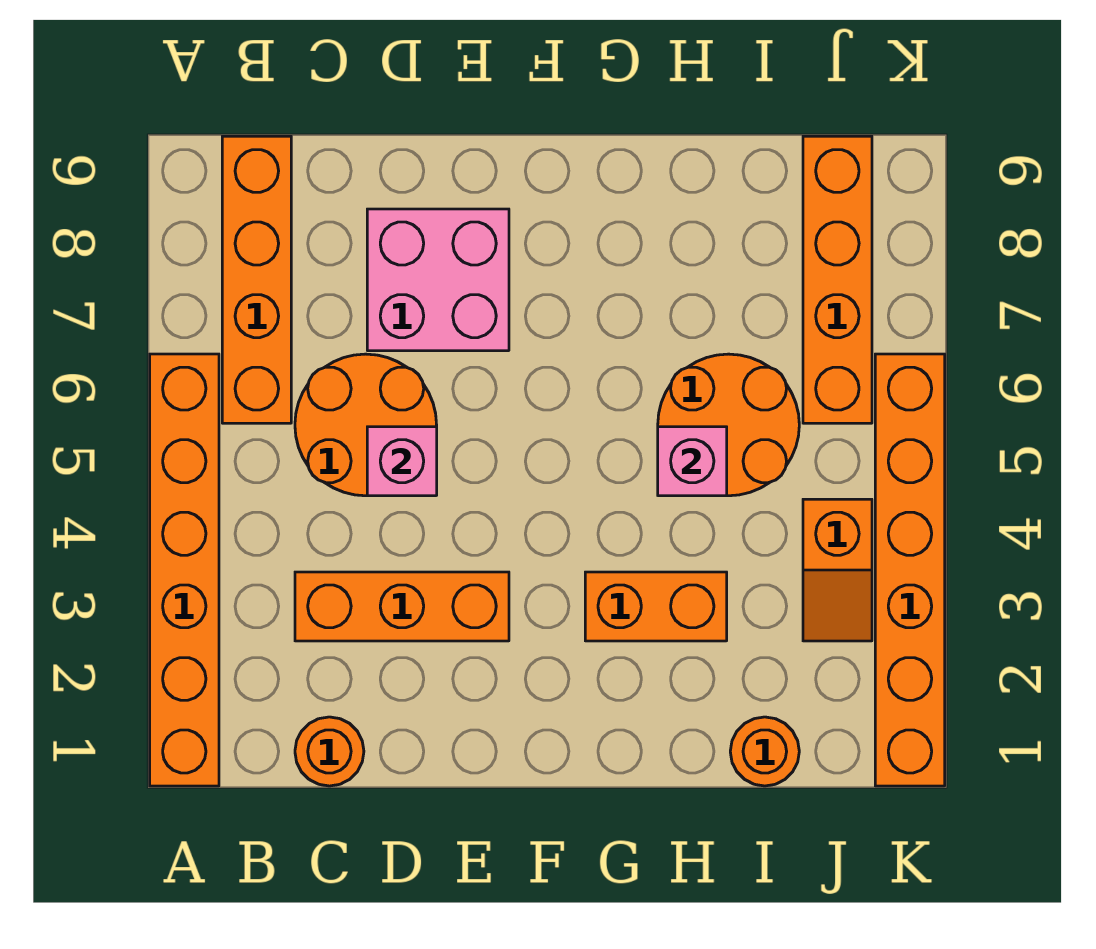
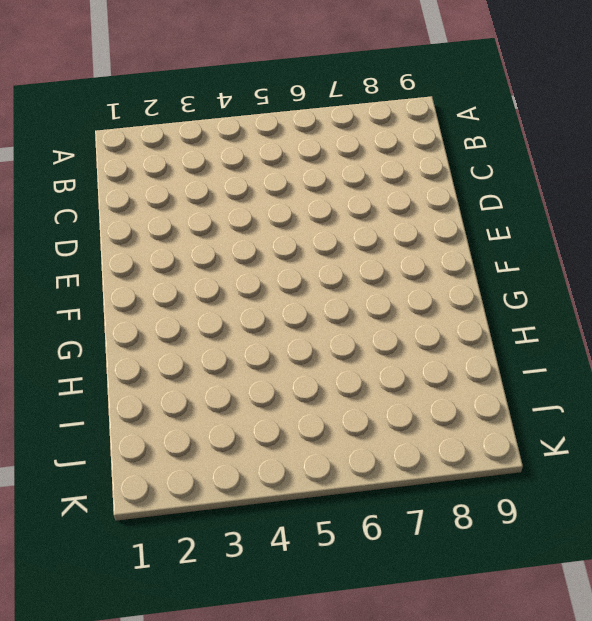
none -> orange brick A1:A6 level 1
none -> orange brick B6:B9 level 1
none -> orange round brick C1 level 1

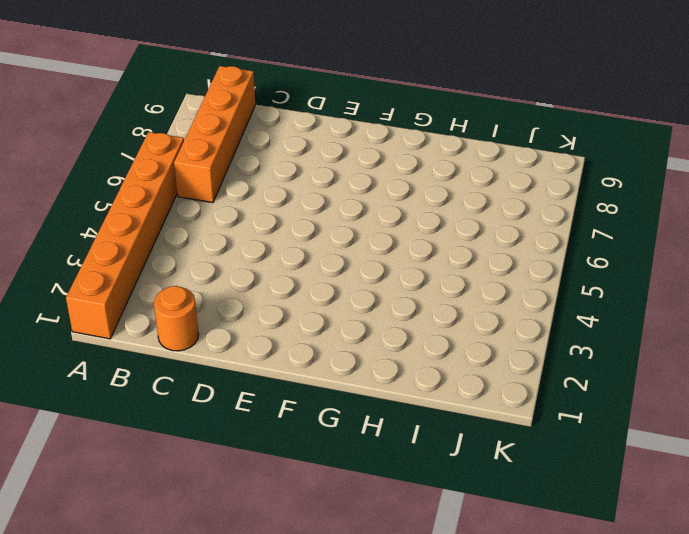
none -> orange brick C3:E3 level 1
none -> orange round brick C5:D6 level 1
none -> pink brick D7:E8 level 1

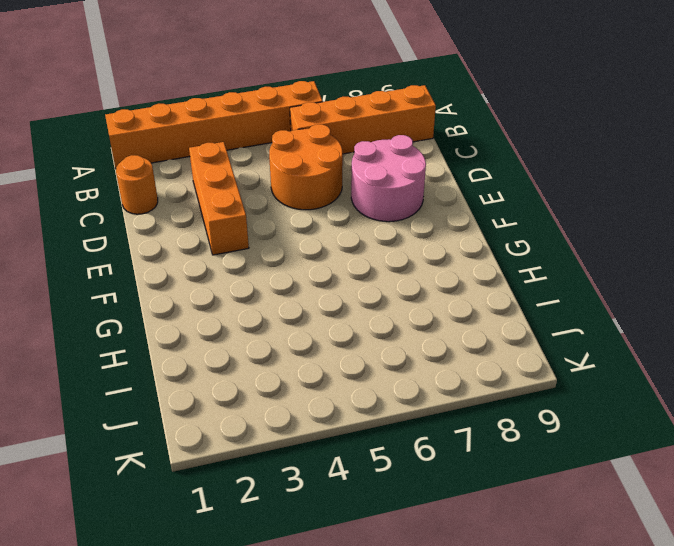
pink round brick D7:E8 level 1 -> pink brick D7:E8 level 1
none -> orange brick G3:H3 level 1
none -> orange round brick H5:I6 level 1
none -> orange round brick I1 level 1

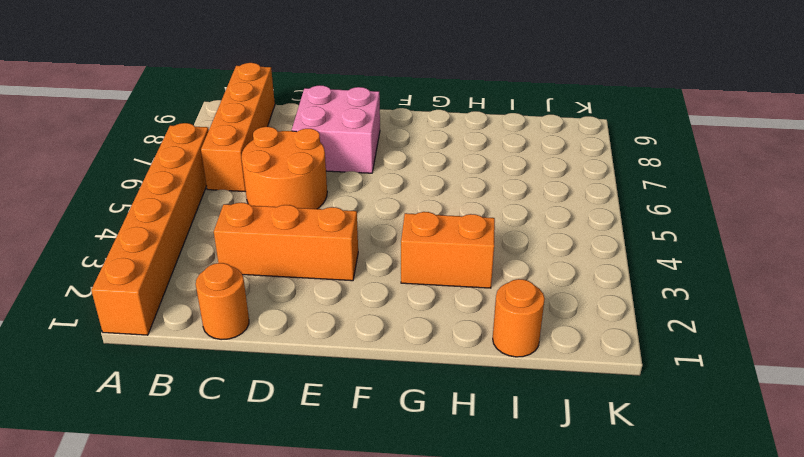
none -> orange round brick H5:I6 level 1
none -> orange slope J3:J4 level 1 top 4
none -> orange brick J6:J9 level 1

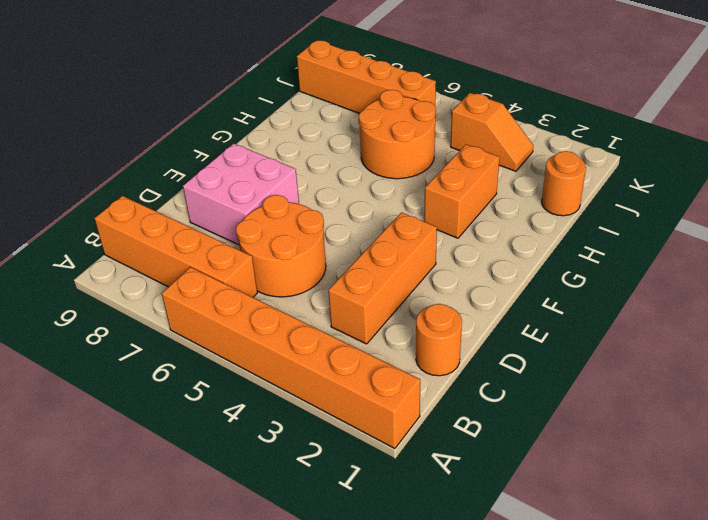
none -> orange brick K1:K6 level 1
none -> pink brick D5 level 2
none -> pink brick H5 level 2

